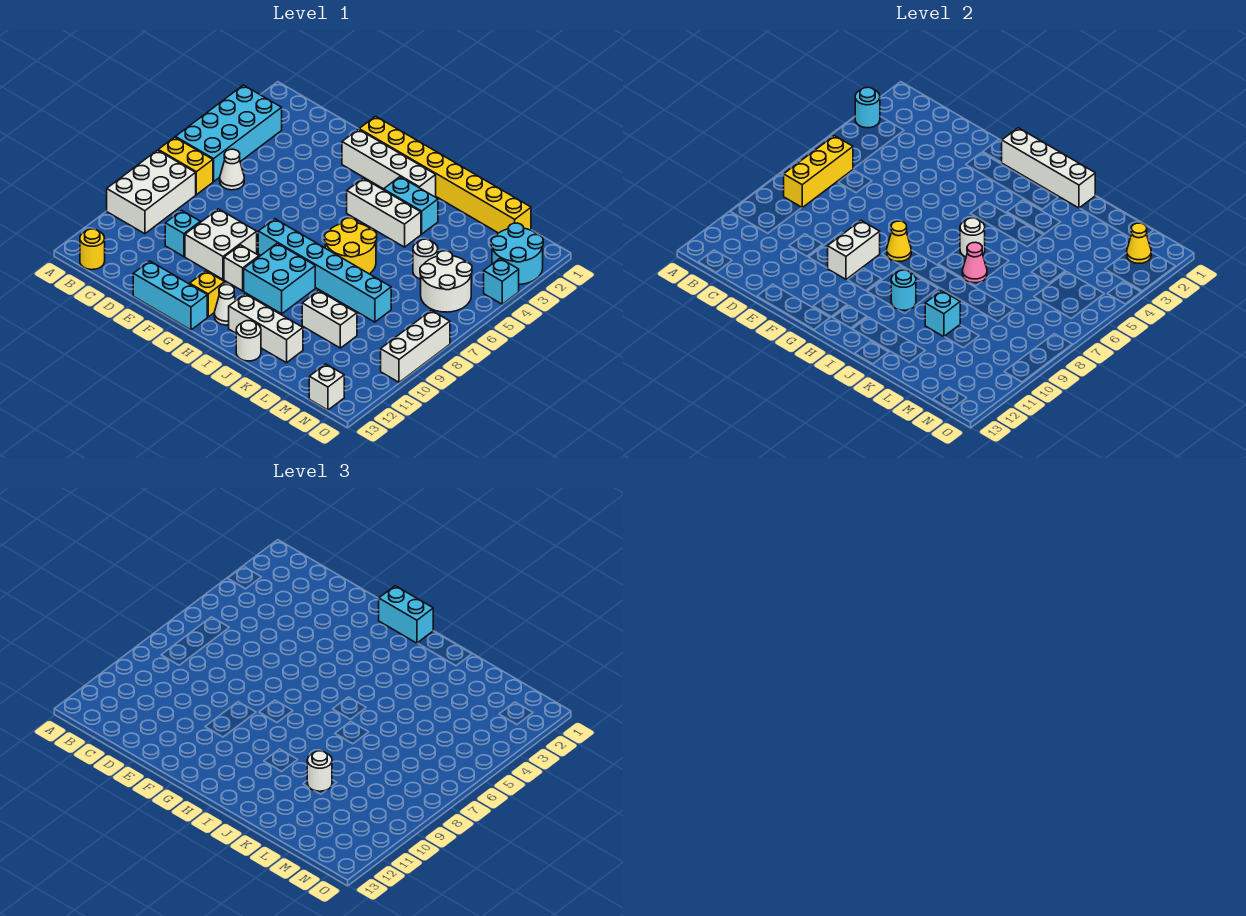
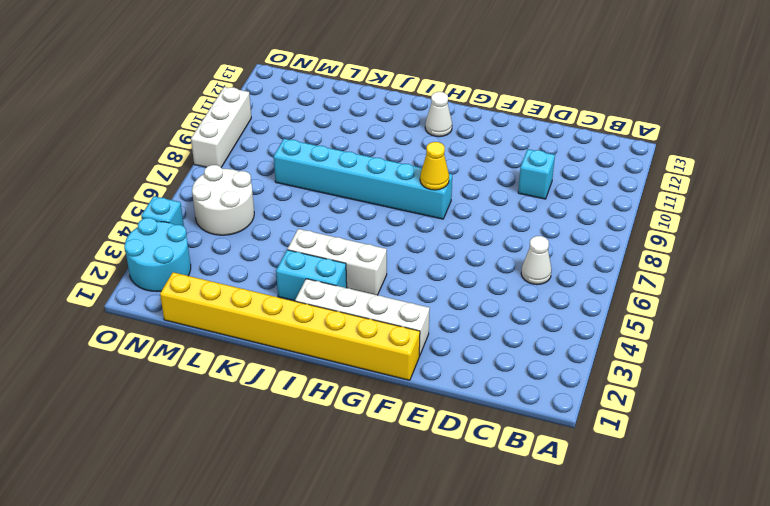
none -> cyan brick A3:B6 level 1
none -> yellow brick A7:B7 level 1
none -> white brick A8:B10 level 1
none -> yellow round brick B13 level 1

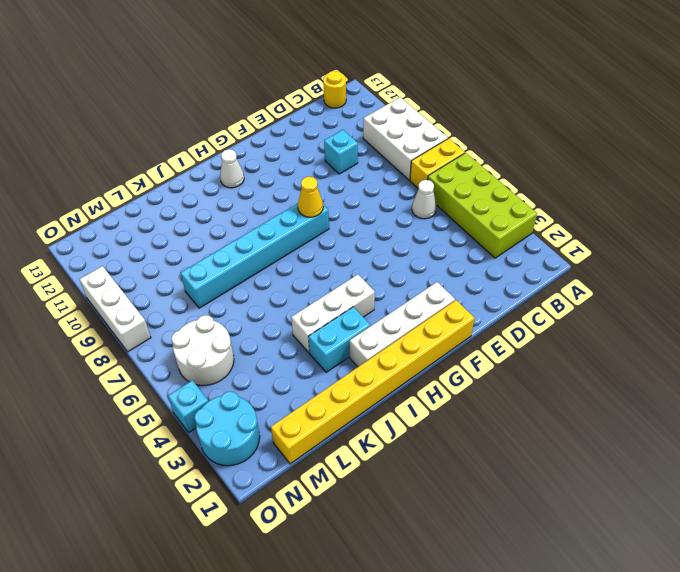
lime brick A3:B6 level 1 -> cyan brick A3:B6 level 1
none -> white brick E9:F10 level 1
none -> cyan brick E13:G13 level 1
none -> white brick G10 level 1
none -> yellow brick G12 level 1

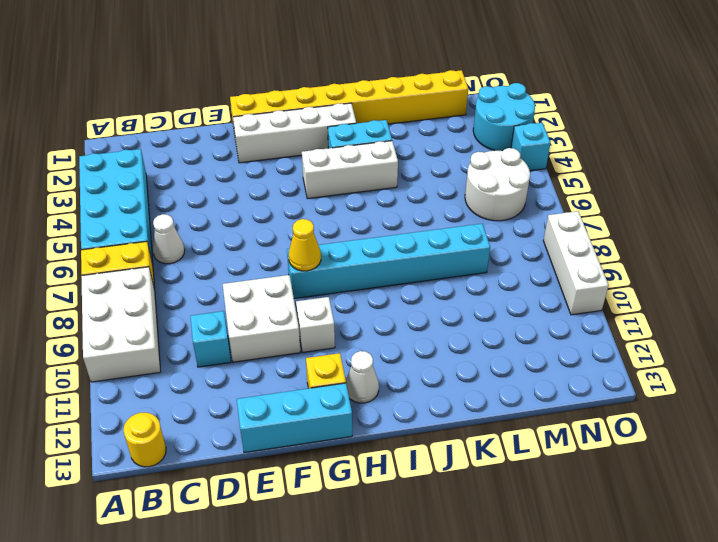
none -> cyan brick H9:I10 level 1
none -> yellow round brick I6:J7 level 1
none -> white brick I12:K12 level 1
none -> white round brick J13 level 1

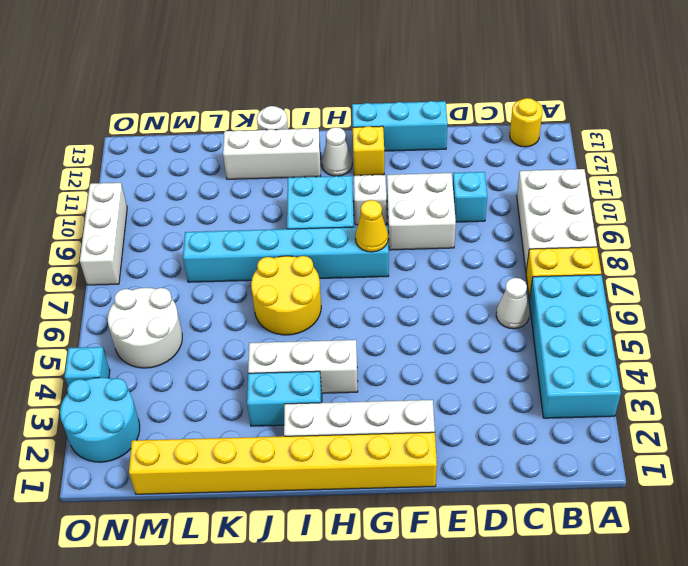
none -> white brick K10:L10 level 1
none -> white round brick L5 level 1
none -> white brick N13 level 1
none -> cyan round brick A3 level 2

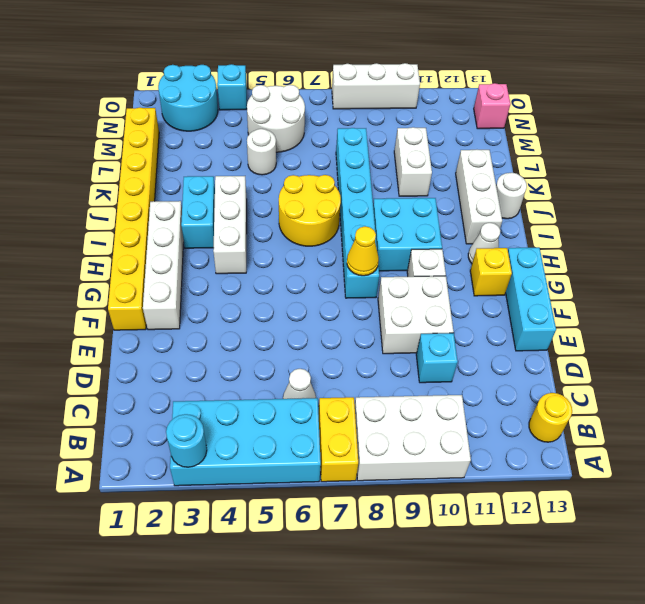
pink brick N13 level 1 -> white brick N13 level 1
none -> yellow brick B6:B8 level 2
none -> white brick F9:F10 level 2
none -> white brick G1:J1 level 2
none -> white round brick I6 level 2

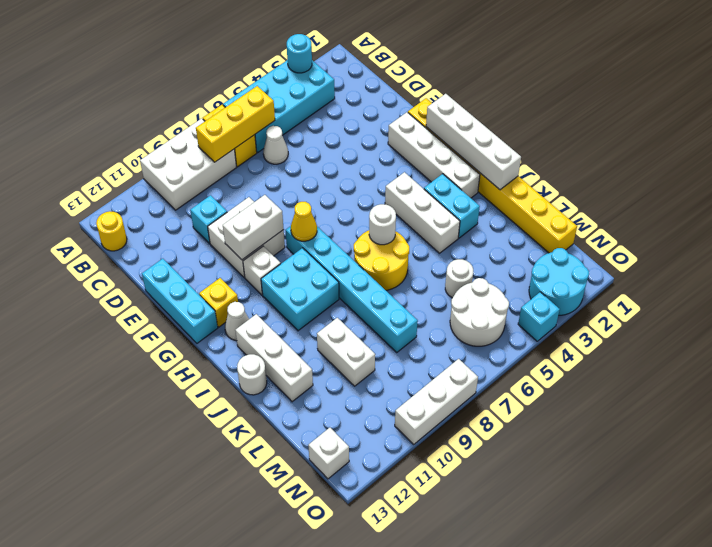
none -> cyan round brick I10 level 2
none -> pink cone J7 level 2
none -> cyan brick K10 level 2
none -> yellow cone N2 level 2

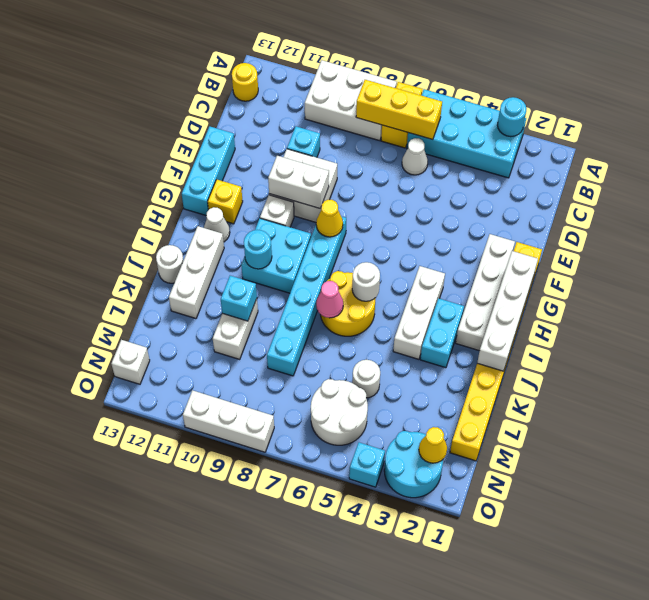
none -> cyan brick G1:H1 level 3
none -> white round brick K10 level 3

